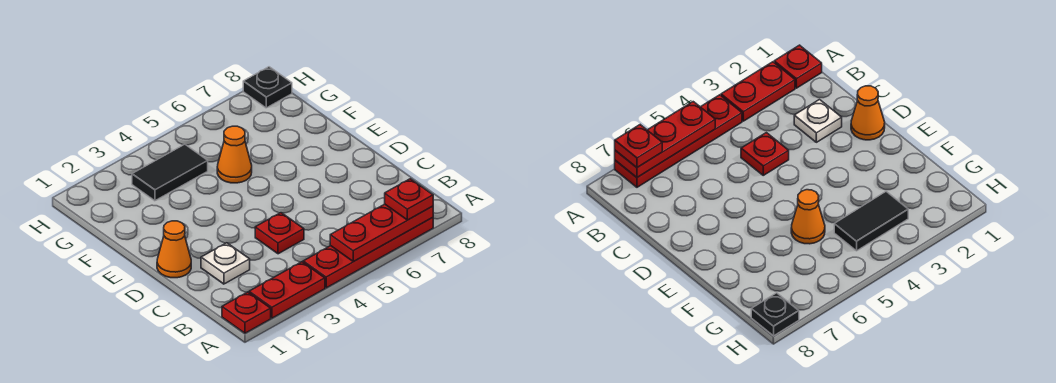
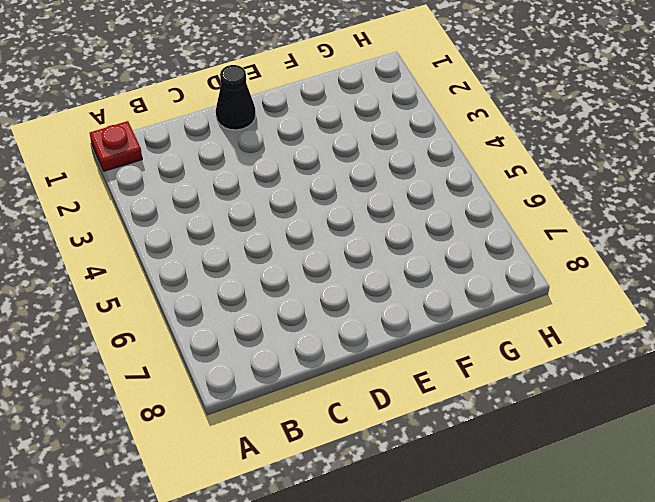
black cone D1 level 1 -> orange cone D1 level 1
none -> red plate A2:A3 level 1
none -> red plate A4:A7 level 1

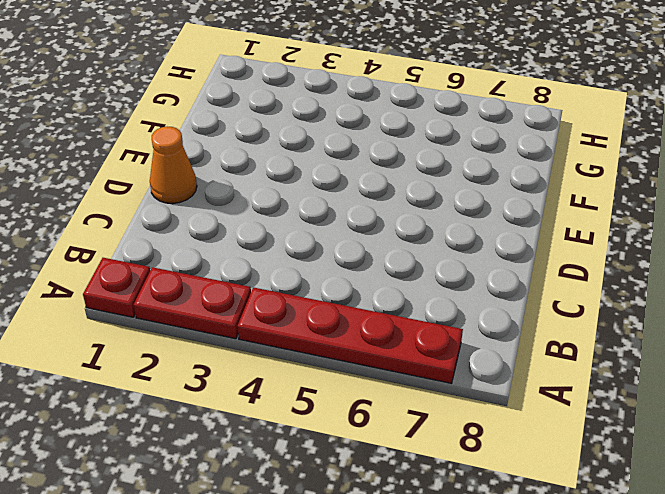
none -> white plate C2 level 1
none -> red plate C4 level 1

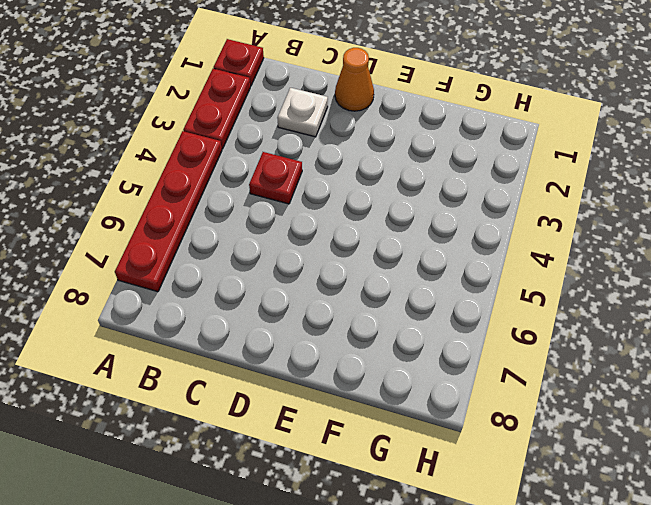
none -> orange cone F5 level 1
none -> black tile G3:G4 level 1

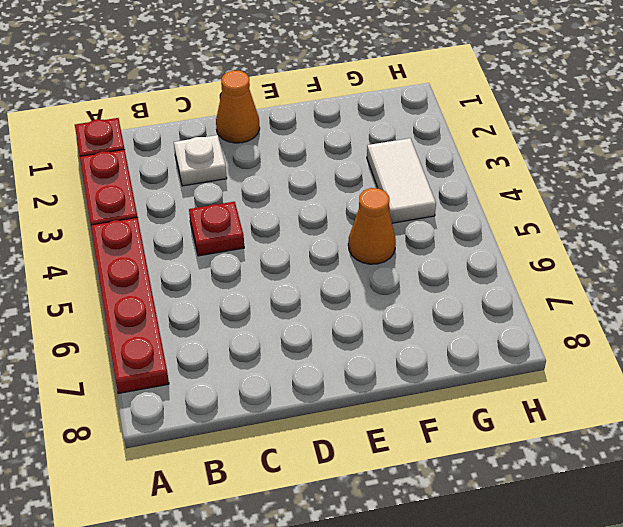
white tile G3:G4 level 1 -> black tile G3:G4 level 1
none -> black plate H8 level 1
none -> red plate A5:A7 level 2

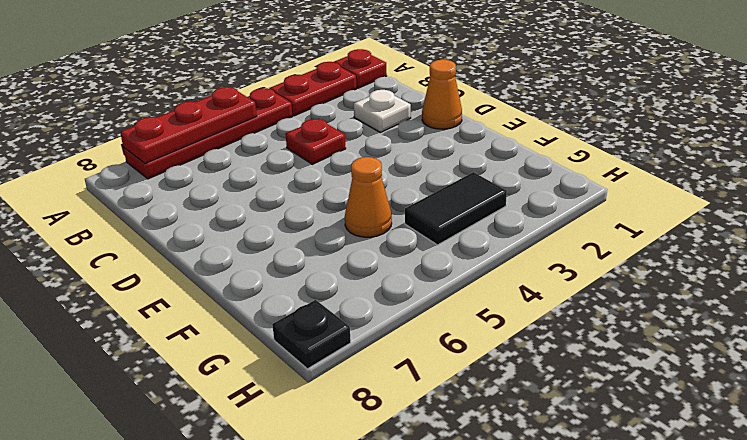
none -> red plate A7 level 3

